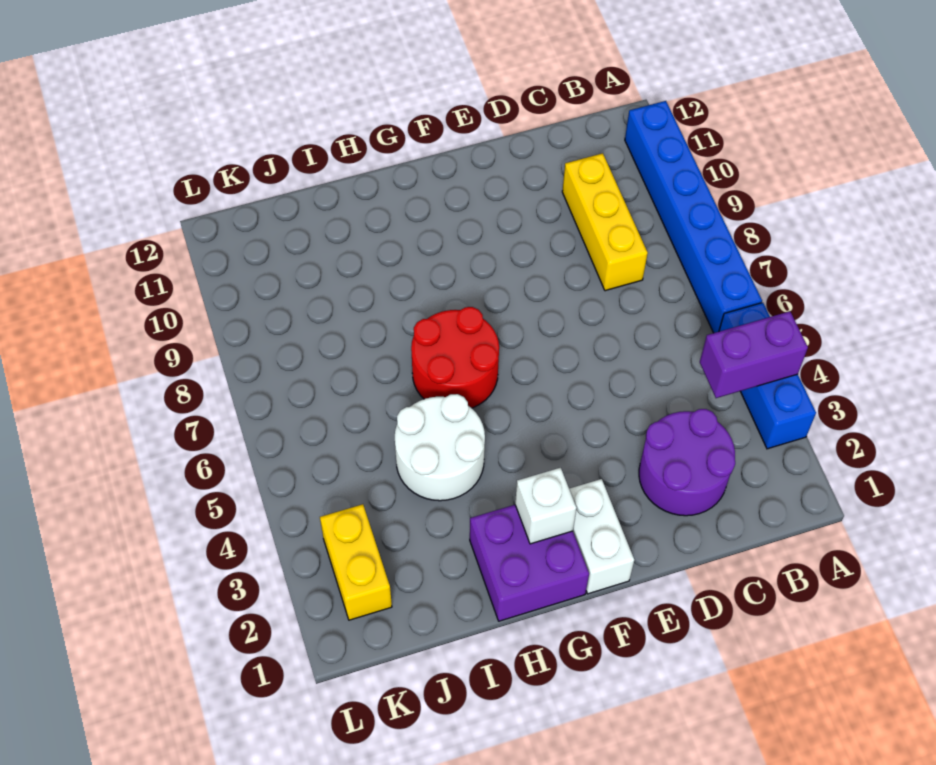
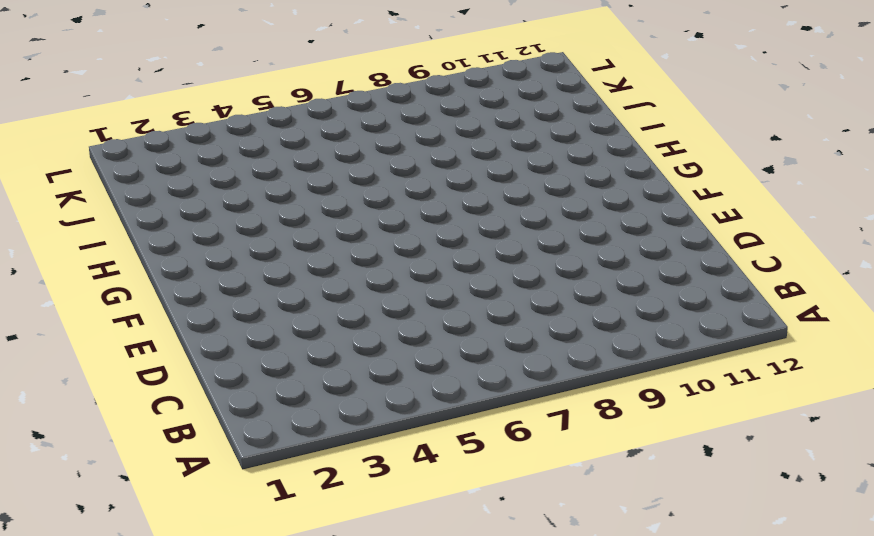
none -> blue brick A3:A5 level 1
none -> blue brick A6:A11 level 1

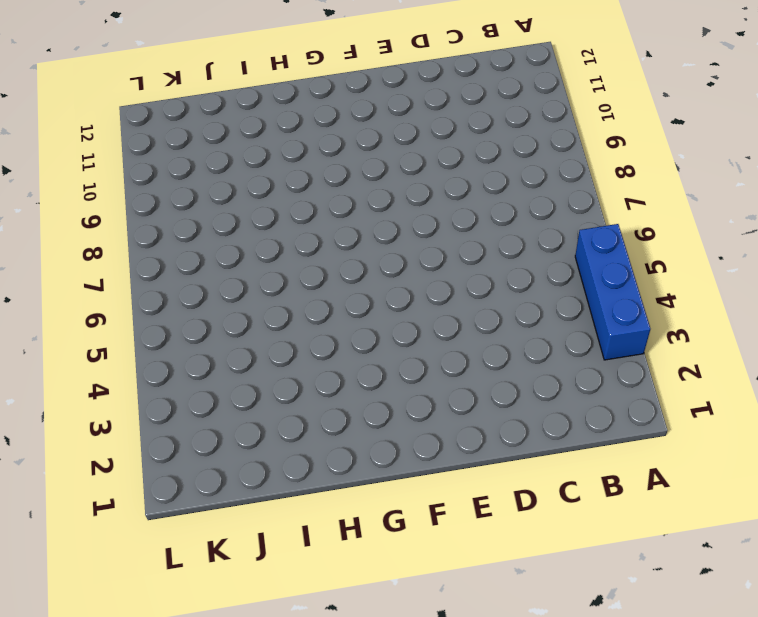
none -> blue brick A6:A11 level 1
none -> purple round brick C2:D3 level 1

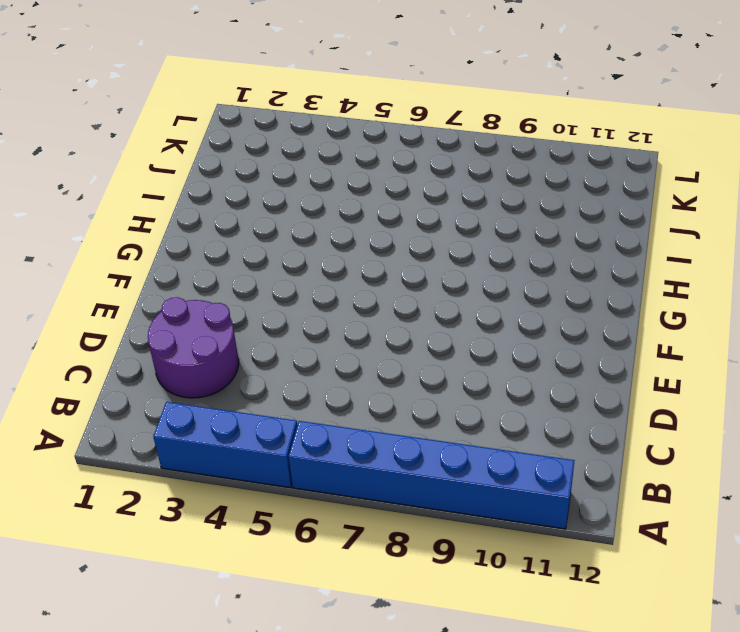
none -> yellow brick C8:C10 level 1
none -> white brick F1:F2 level 1

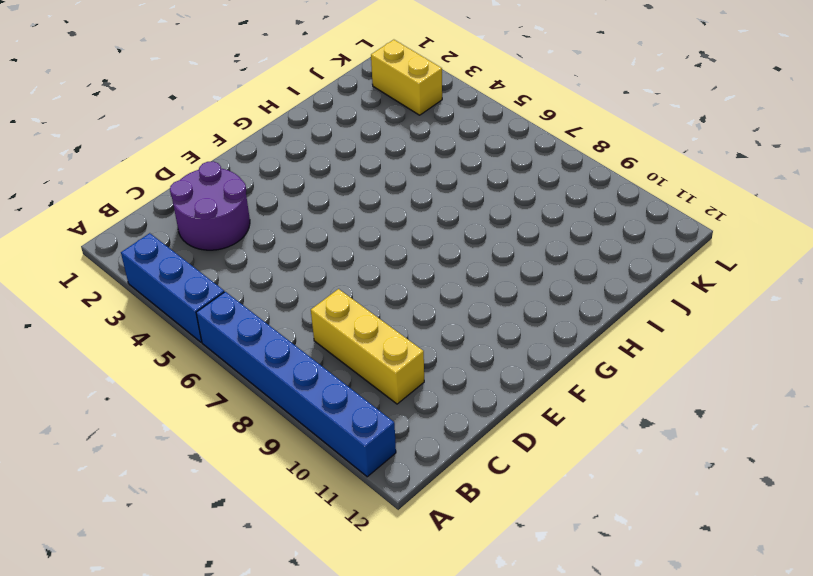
none -> white brick F1:F2 level 1
none -> purple brick G1:H2 level 1

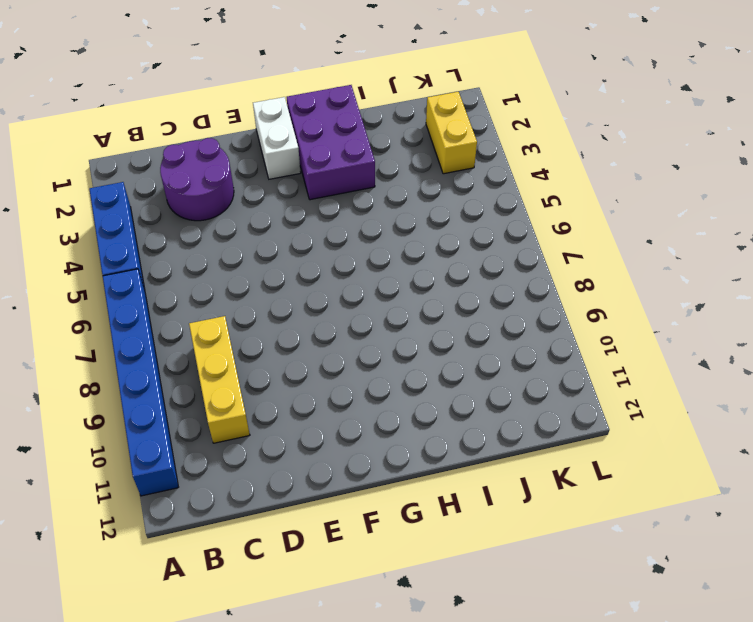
purple brick G1:H3 level 1 -> purple brick G1:H2 level 1
none -> red round brick G6:H7 level 1
none -> white round brick H4:I5 level 1

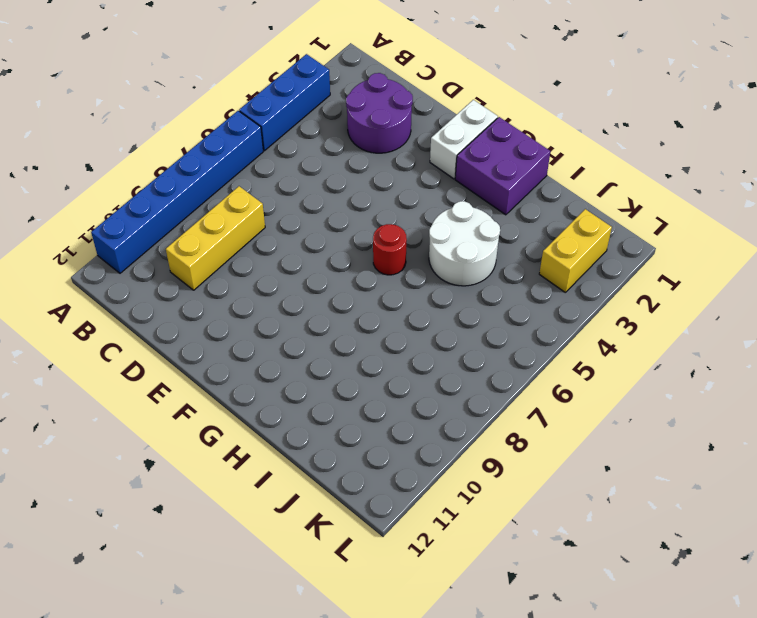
red round brick G6 level 1 -> red round brick G6:H7 level 1
none -> purple brick A4:B4 level 2
none -> white brick G2 level 2

